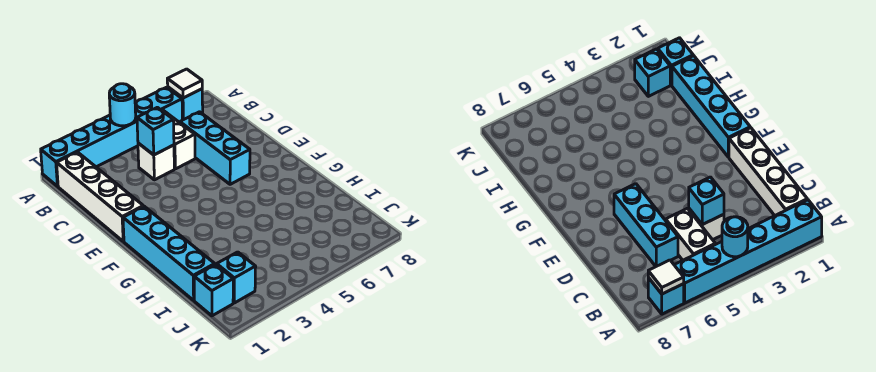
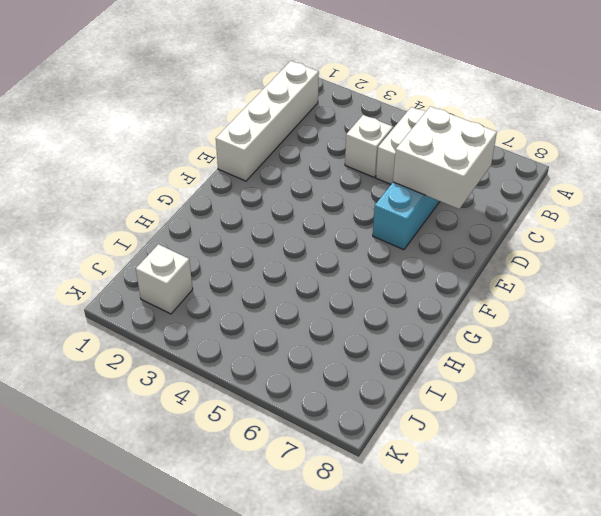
white brick C6:D7 level 2 -> none
white brick J2 level 1 -> cyan brick J2 level 1
none -> cyan brick A1:A6 level 1
none -> cyan brick A7 level 1
none -> cyan brick F1:I1 level 1

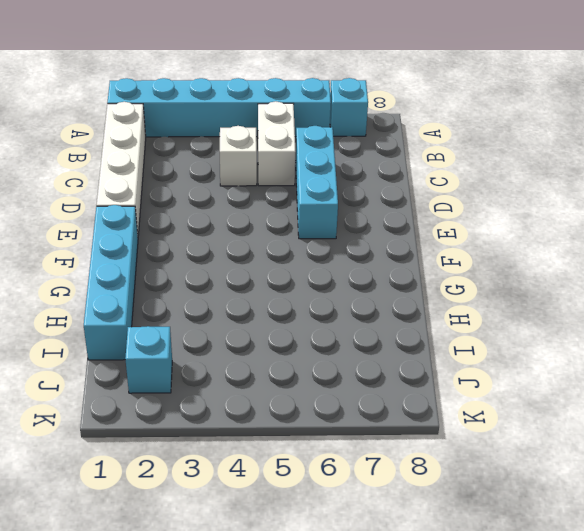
none -> cyan brick J1 level 1
none -> cyan round brick A4 level 2
none -> white tile A7 level 2

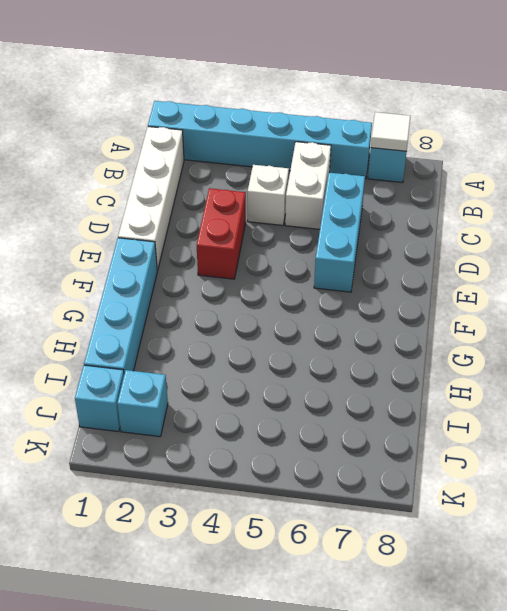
red brick D3:E3 level 1 -> none
none -> cyan round brick A4 level 2
none -> cyan brick C4 level 2

